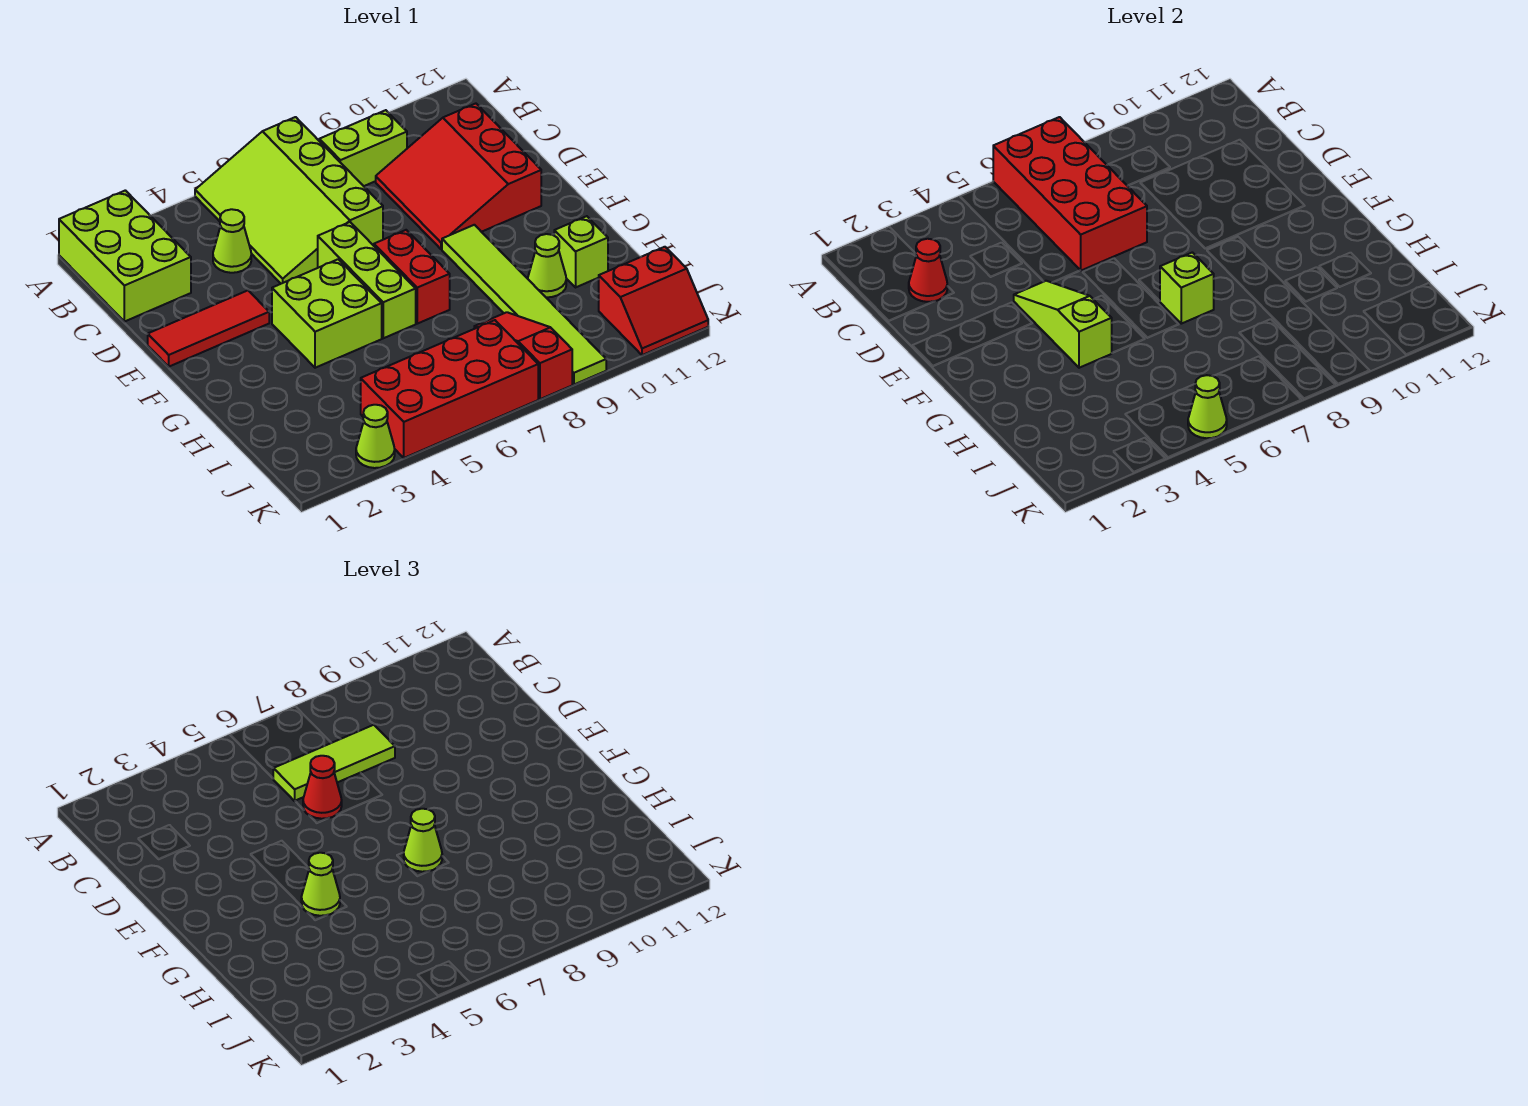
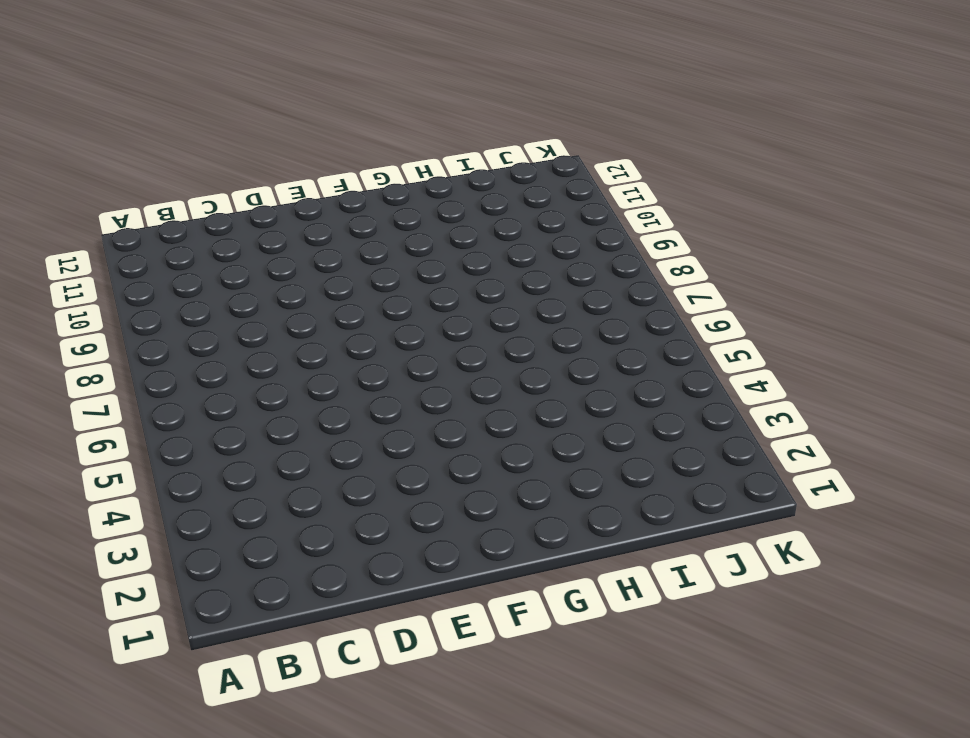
none -> lime brick A1:C2 level 1
none -> lime slope A5:D7 level 1 top 7
none -> lime brick B8:B9 level 1

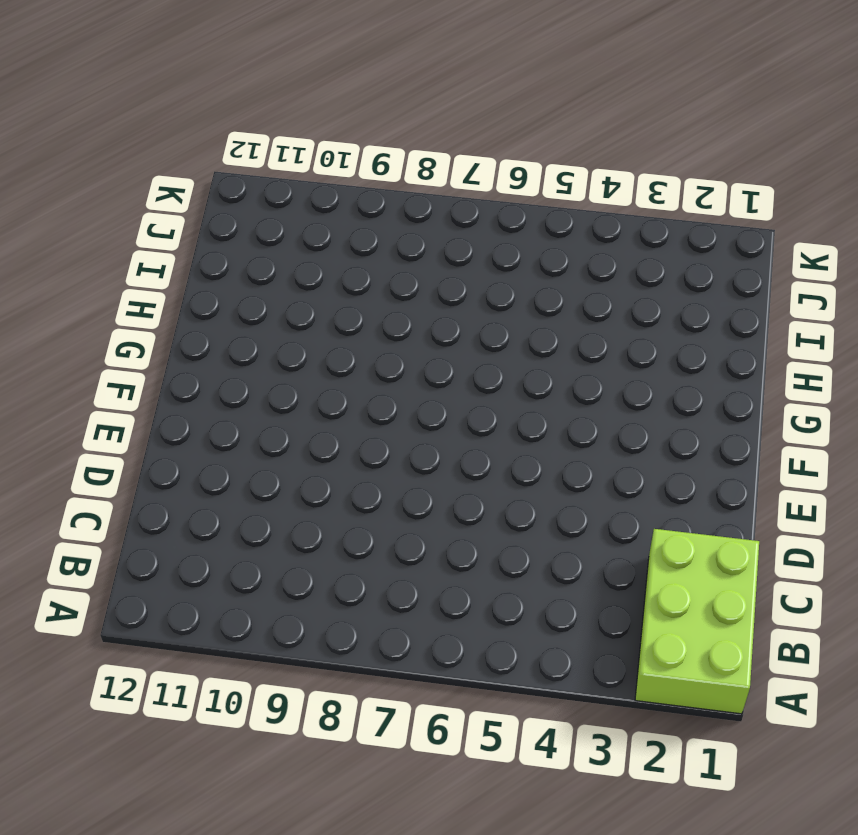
none -> lime slope A5:D7 level 1 top 7
none -> lime brick B8:B9 level 1
none -> lime cone C4 level 1

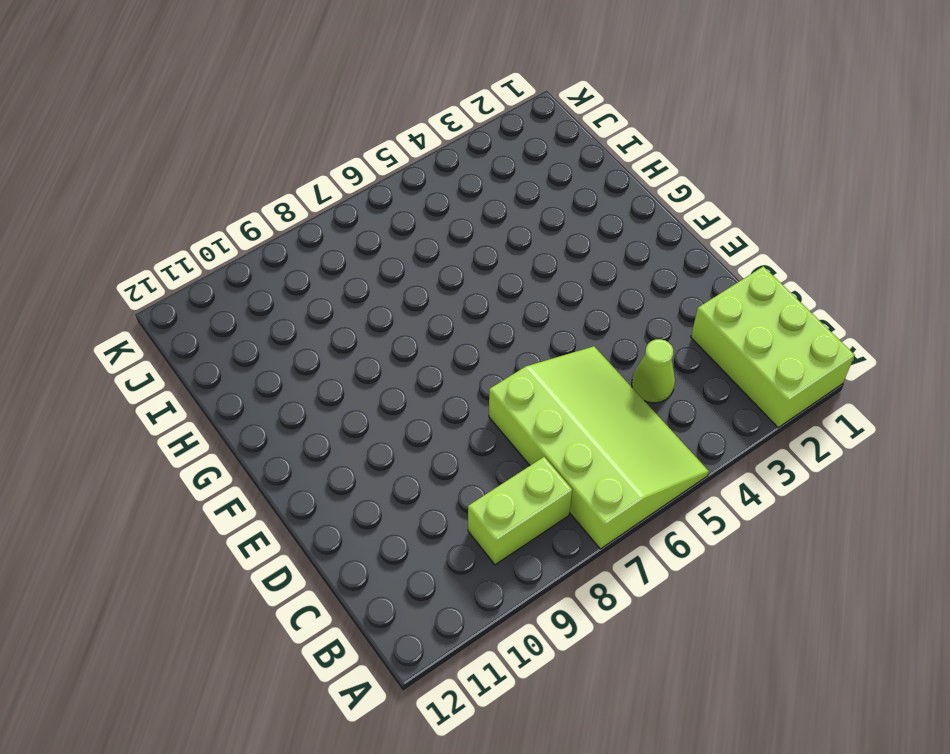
none -> red slope C9:E11 level 1 top 11
none -> red tile E1:E3 level 1
none -> lime brick E6:G6 level 1

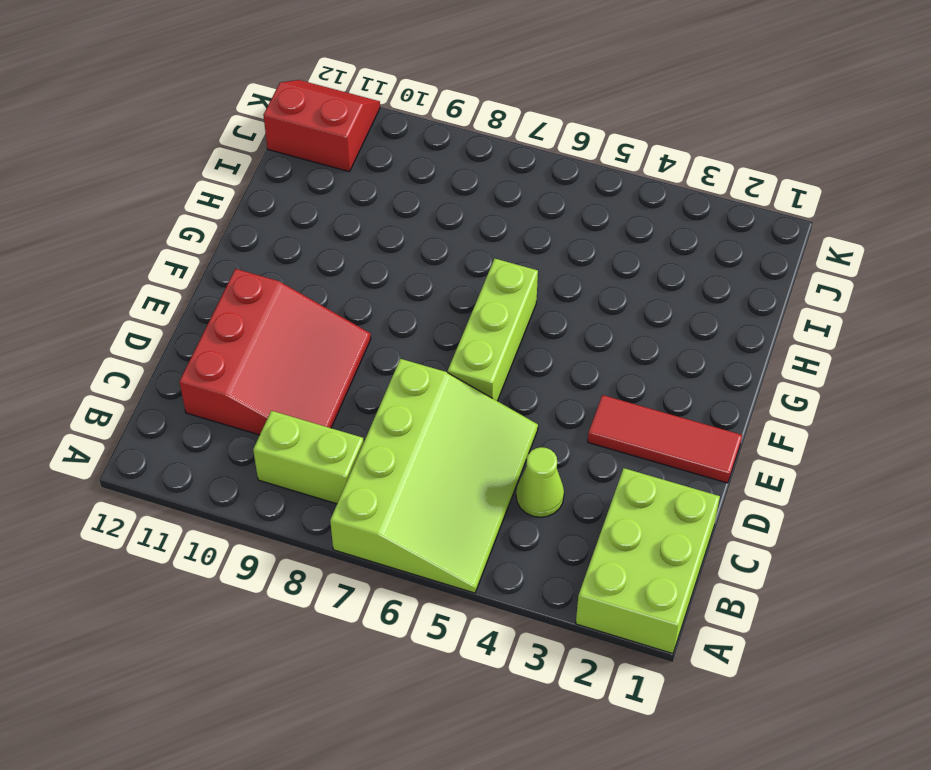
none -> lime brick F4:G5 level 1
none -> red brick F7:G7 level 1
none -> lime tile F9:K9 level 1

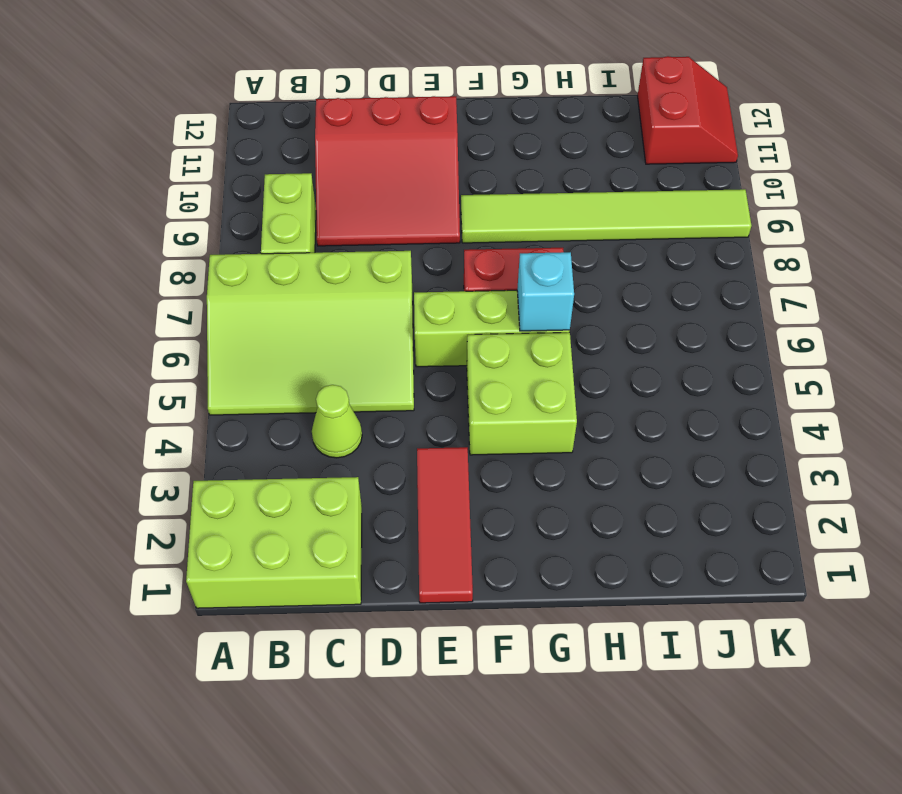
cyan brick G6 level 2 -> none
none -> lime cone H10 level 1
none -> lime brick H11 level 1
none -> red slope I8:K8 level 1 top K

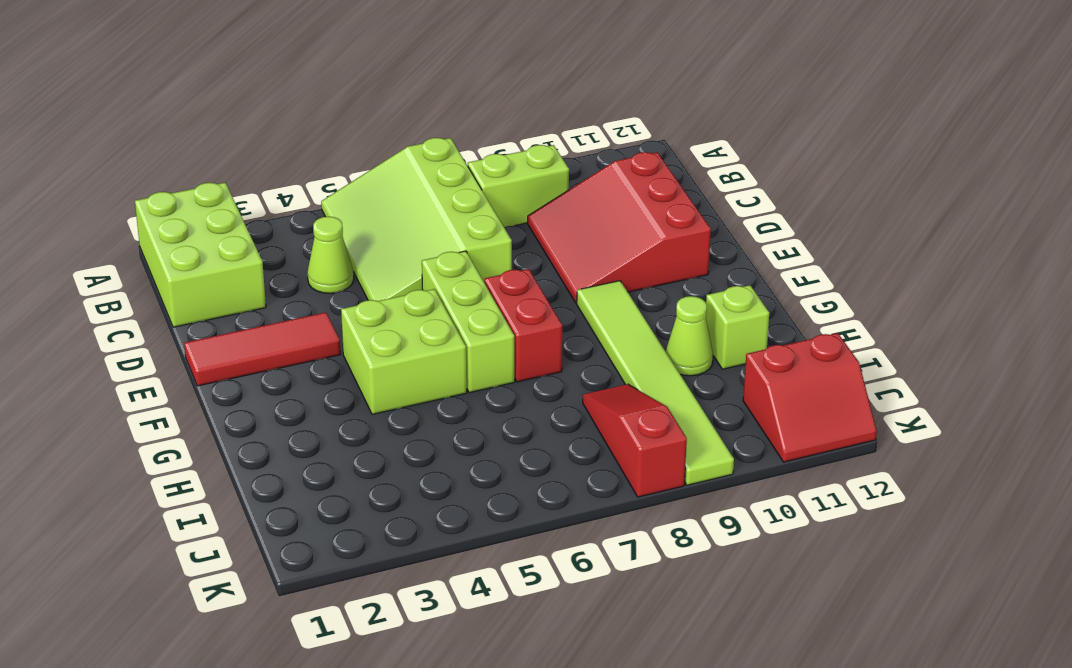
none -> red brick J4:K7 level 1
none -> lime cone K3 level 1
none -> red brick A6:D7 level 2

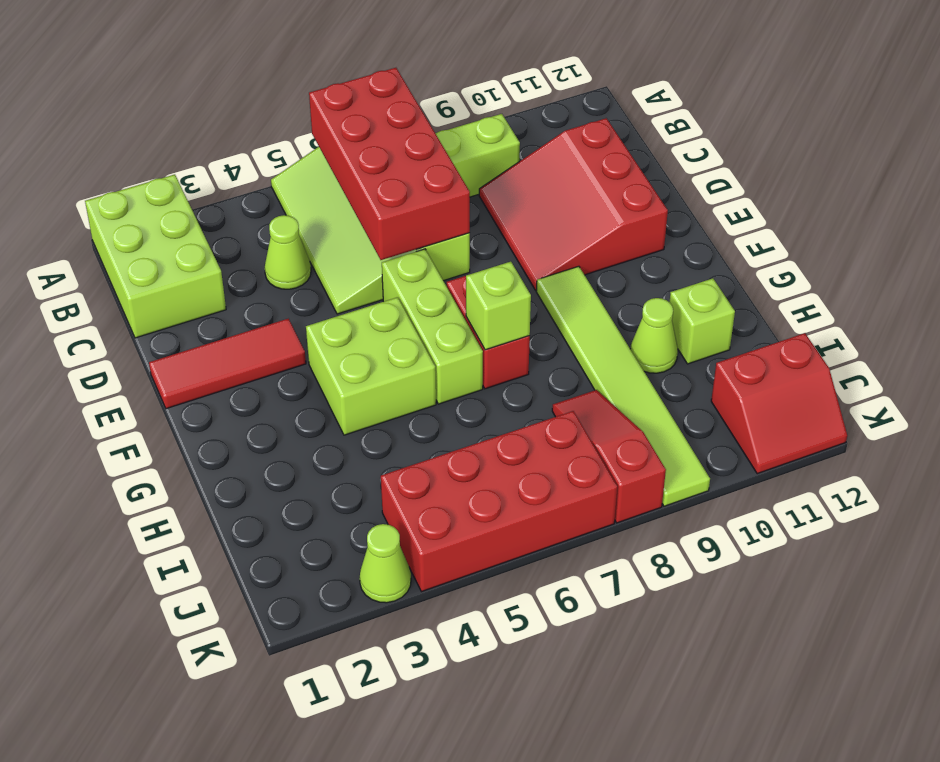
none -> red cone C2 level 2
none -> lime slope E4:G4 level 2 top G
none -> lime cone K5 level 2

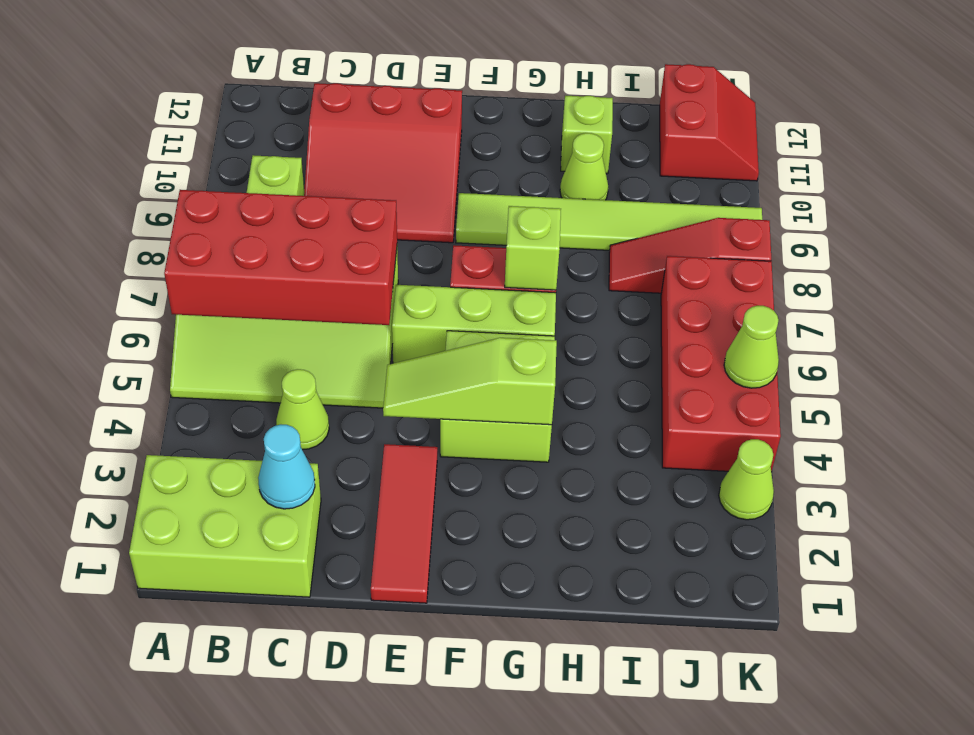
cyan cone C2 level 2 -> red cone C2 level 2
none -> lime tile C6:C8 level 3
none -> red cone D6 level 3
none -> lime cone G4 level 3

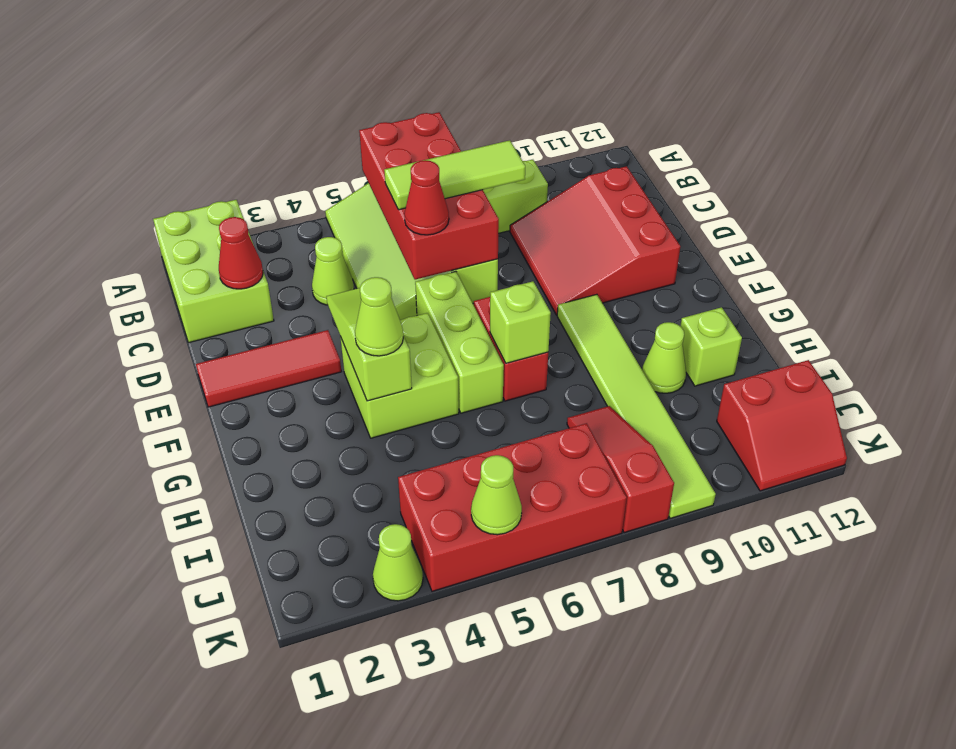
none -> lime cone G7 level 3

